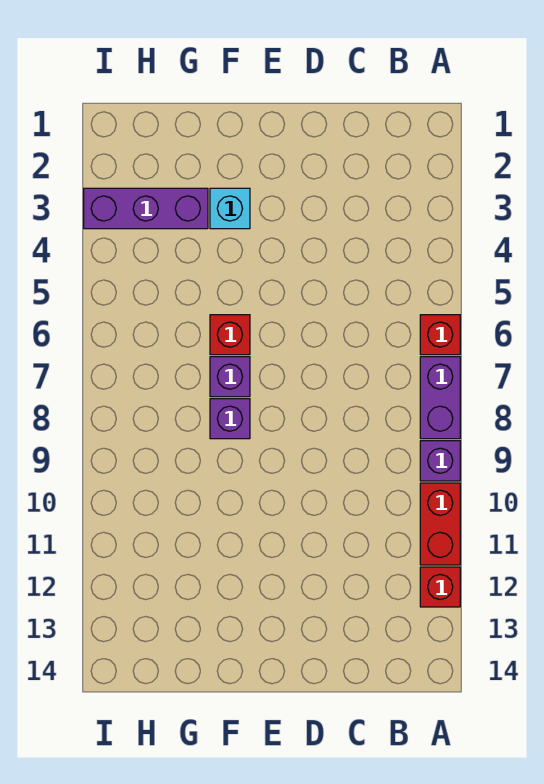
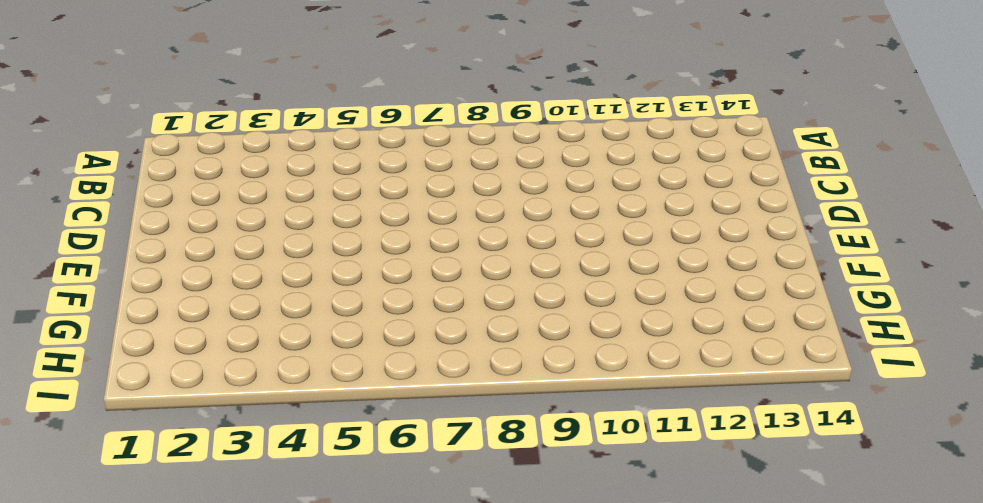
none -> red brick A6 level 1
none -> purple brick A7:A8 level 1

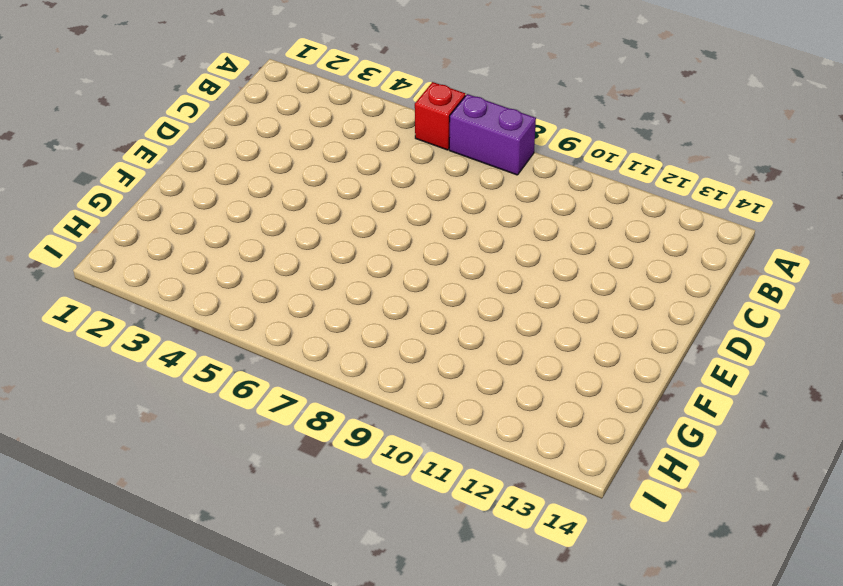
none -> purple brick A9 level 1
none -> red brick A10:A11 level 1

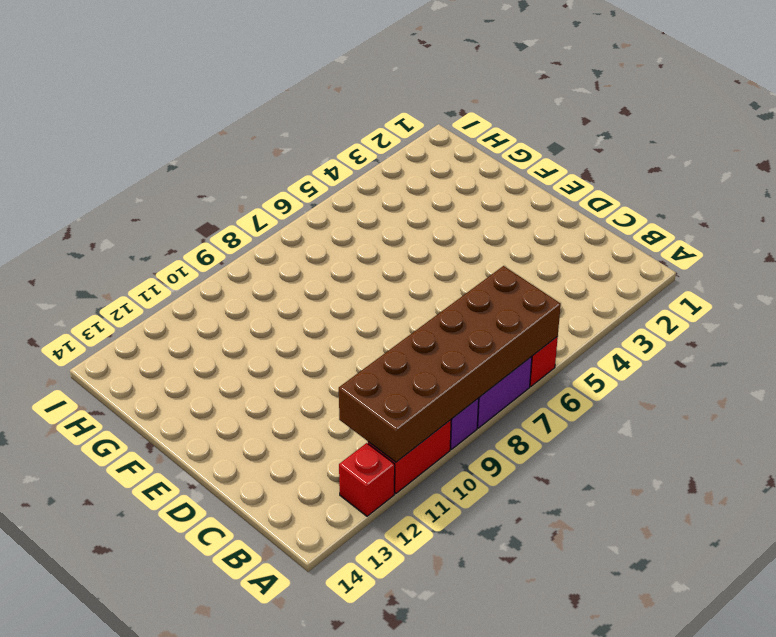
brown brick A6:B11 level 2 -> none
none -> cyan brick F3 level 1
none -> red brick F6 level 1

